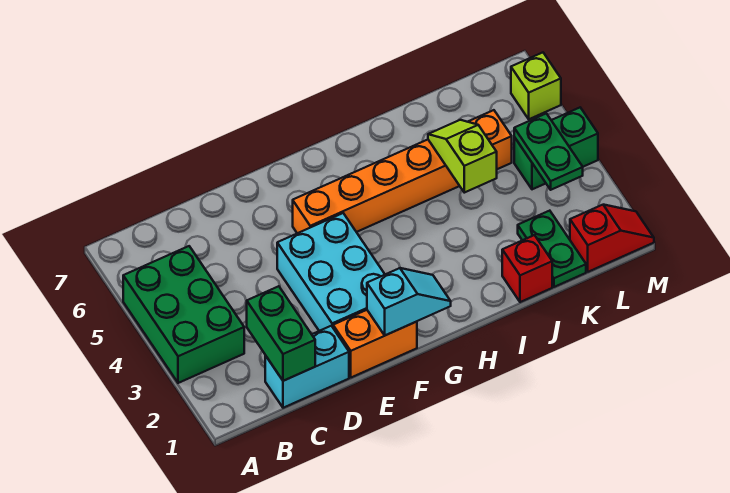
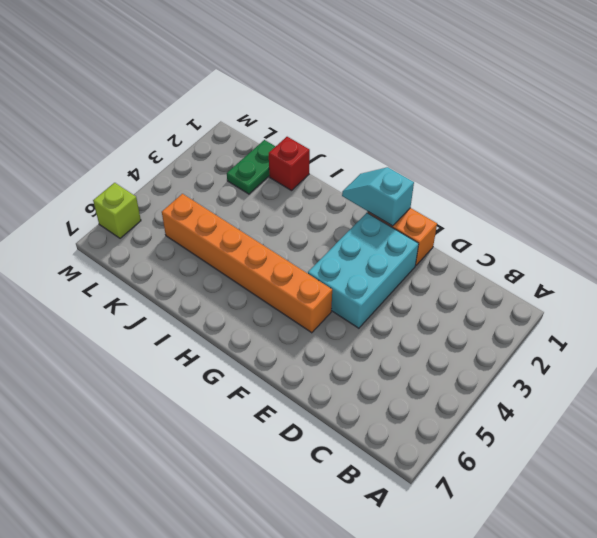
none -> green brick A3:B5 level 1
none -> cyan brick C1:D1 level 1
none -> red slope L1:M1 level 1 top L

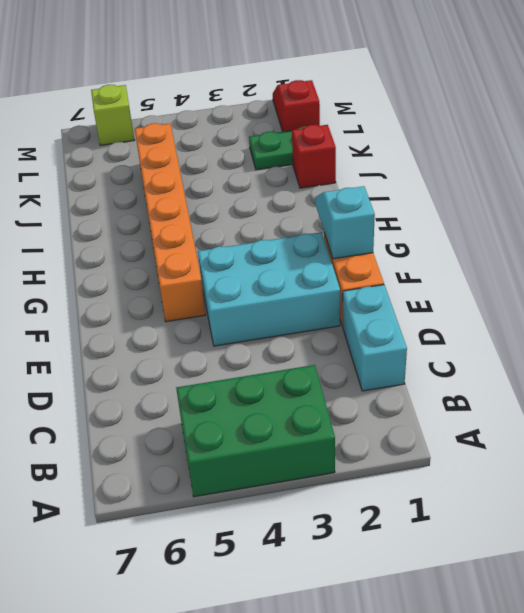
none -> green brick L4:M4 level 1
none -> green brick C1:C2 level 2
none -> lime slope J4:J5 level 2 top 4

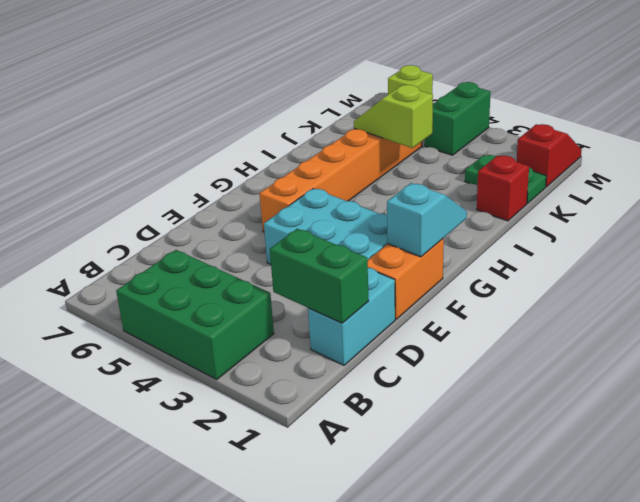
none -> green plate L3:L4 level 2

